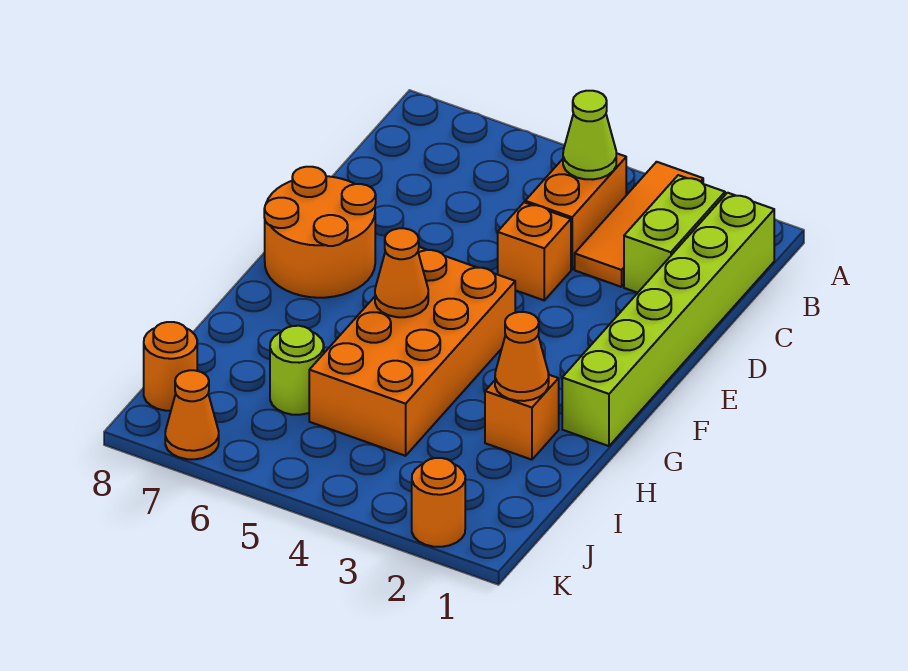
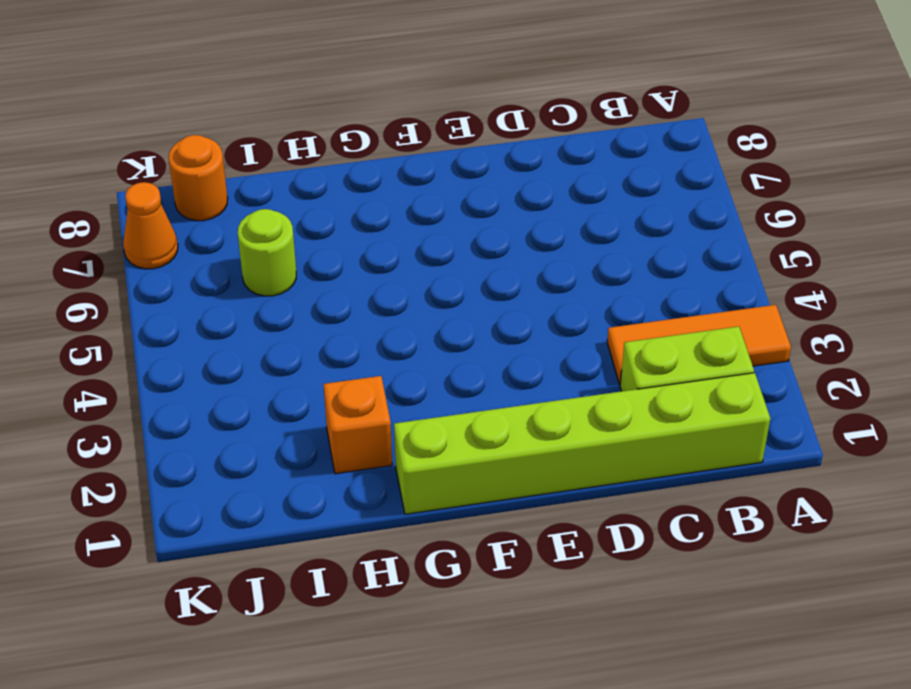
none -> orange brick B4:C4 level 1
none -> orange brick D4 level 1
none -> orange round brick E7:F8 level 1

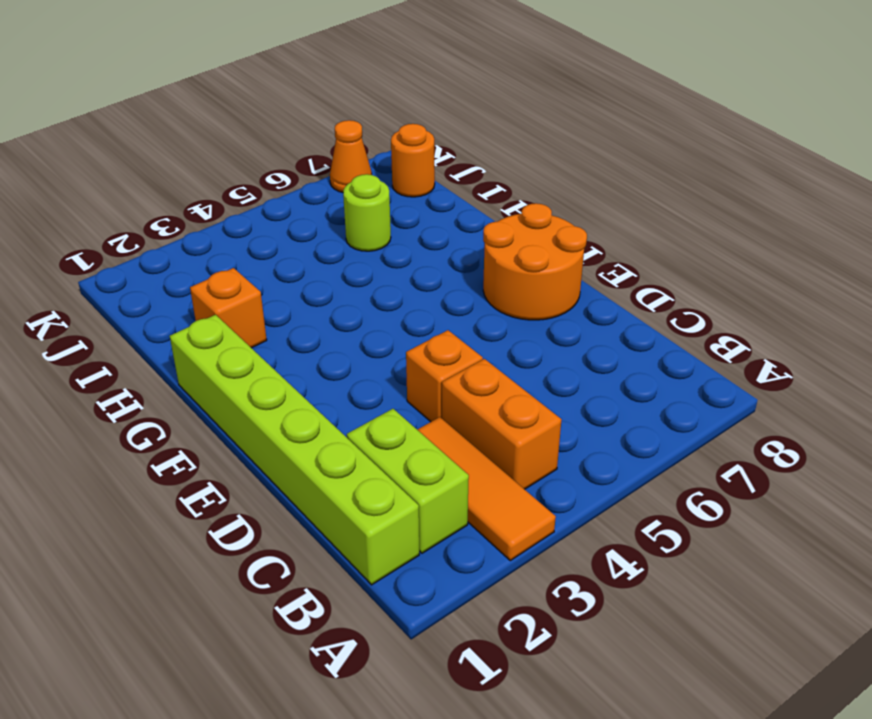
none -> orange brick F4:I5 level 1
none -> orange round brick K2 level 1
none -> lime cone B4 level 2

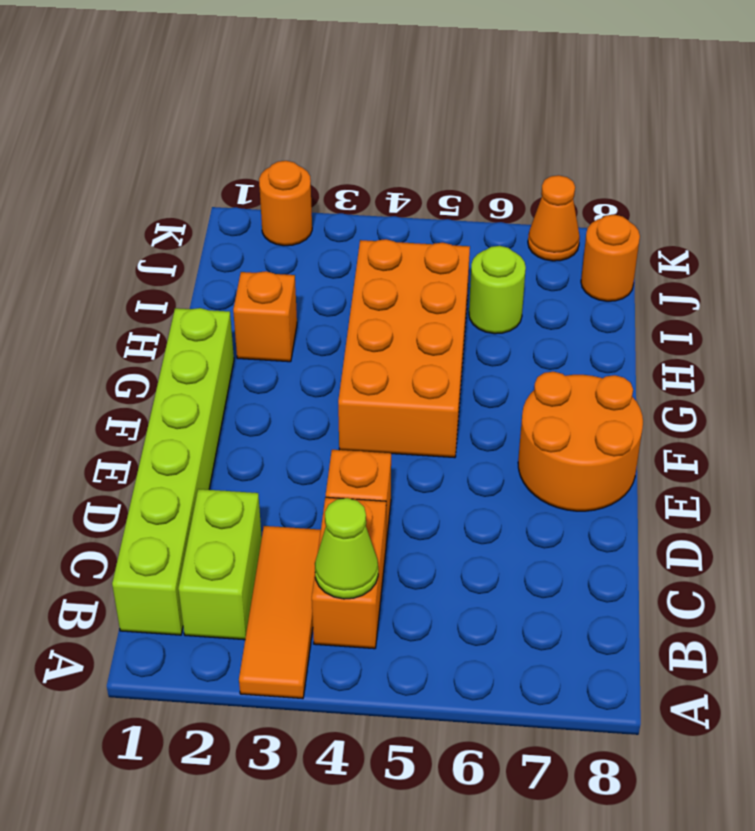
none -> orange cone G5 level 2
none -> orange cone H2 level 2

